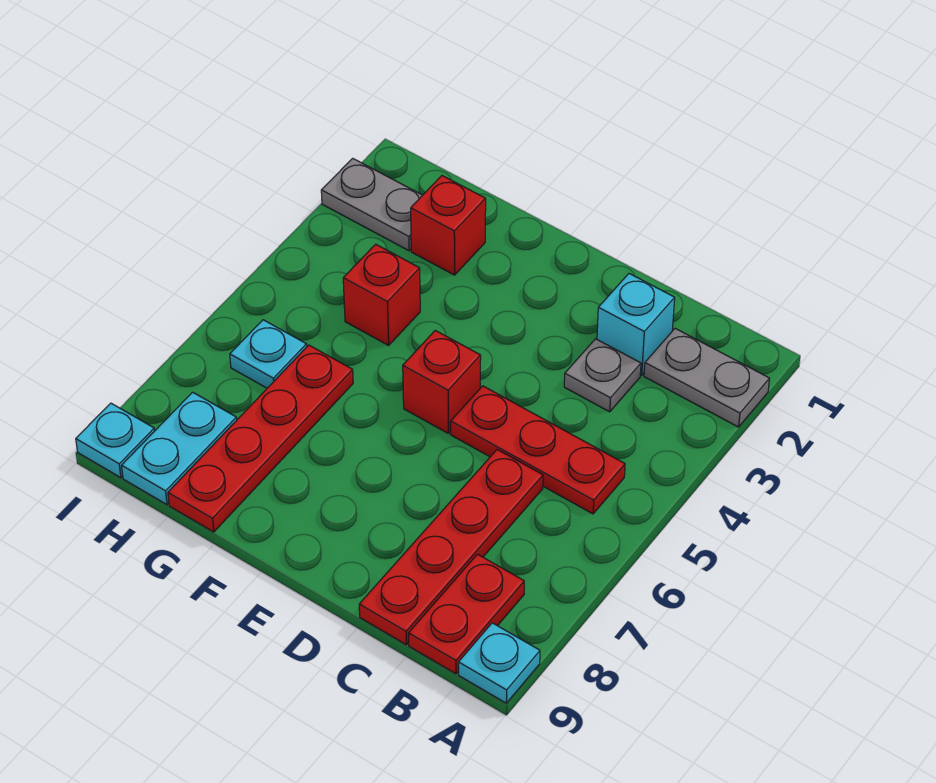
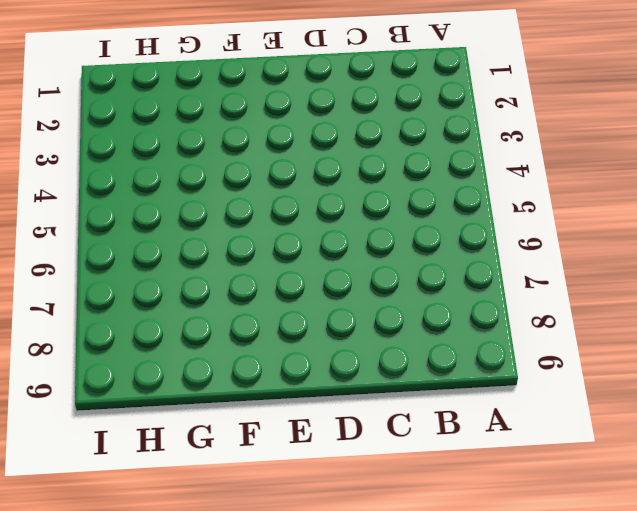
none -> grey plate A2:B2 level 1
none -> cyan plate A9 level 1
none -> red plate B5:D5 level 1

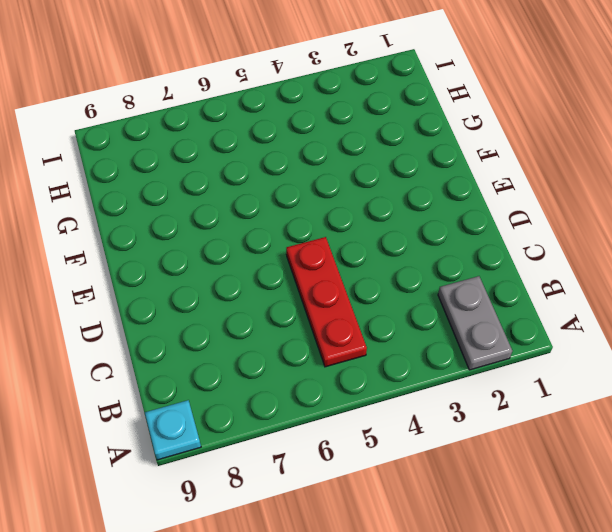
none -> red plate B8:B9 level 1
none -> cyan brick C2 level 1
none -> grey plate C3 level 1

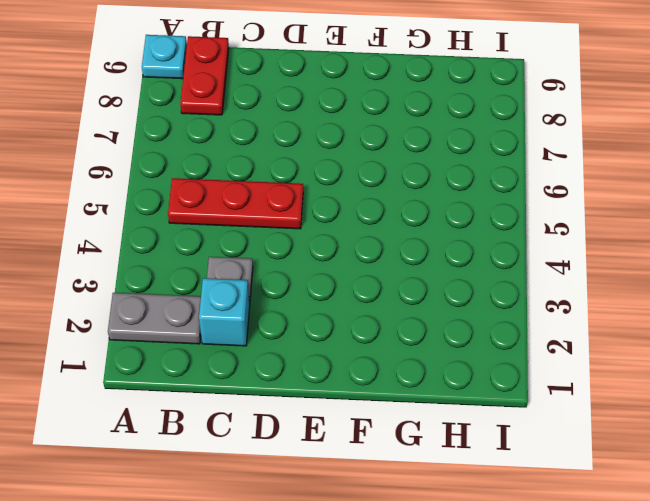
none -> red plate C6:C9 level 1
none -> red brick E5 level 1
none -> red brick G2 level 1

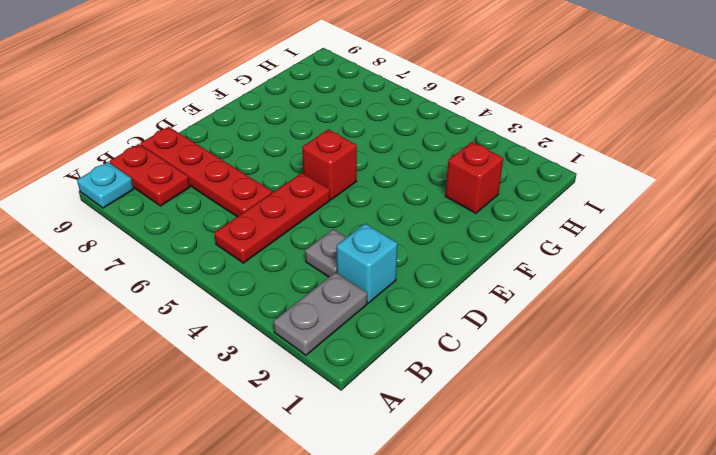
none -> red brick G4 level 1
none -> red plate G6:G9 level 1
none -> grey plate H2:I2 level 1

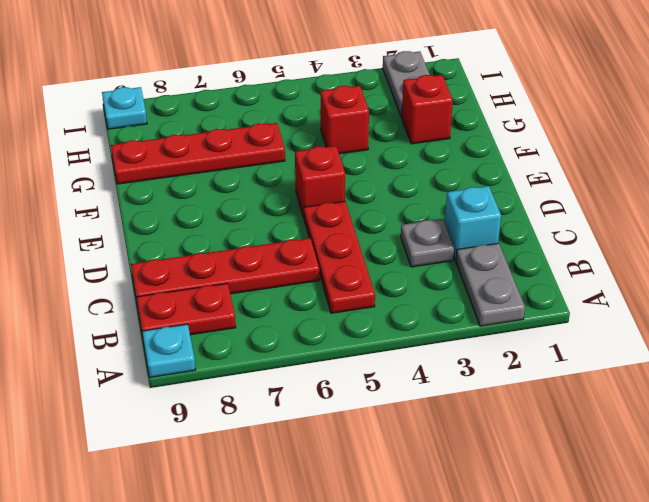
none -> cyan plate H6 level 1
none -> cyan plate H8:H9 level 1

